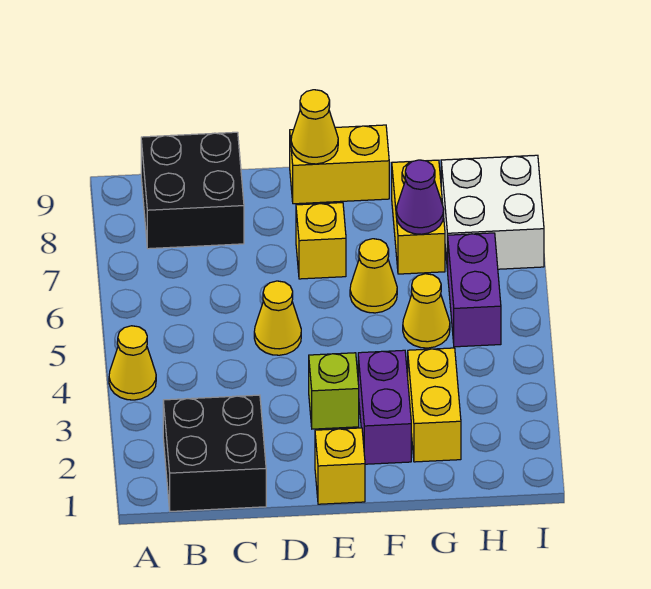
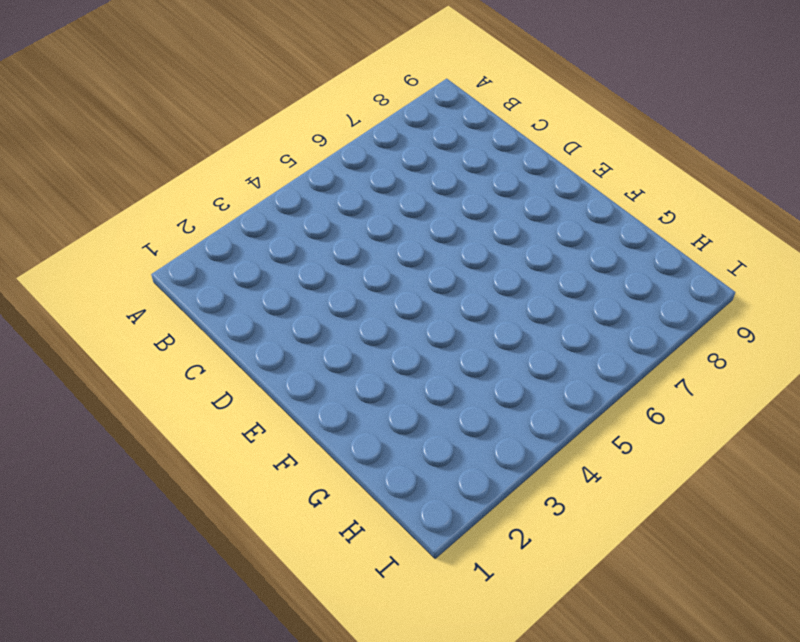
none -> yellow cone A4 level 1
none -> black brick B1:C2 level 1
none -> black brick B8:C9 level 1

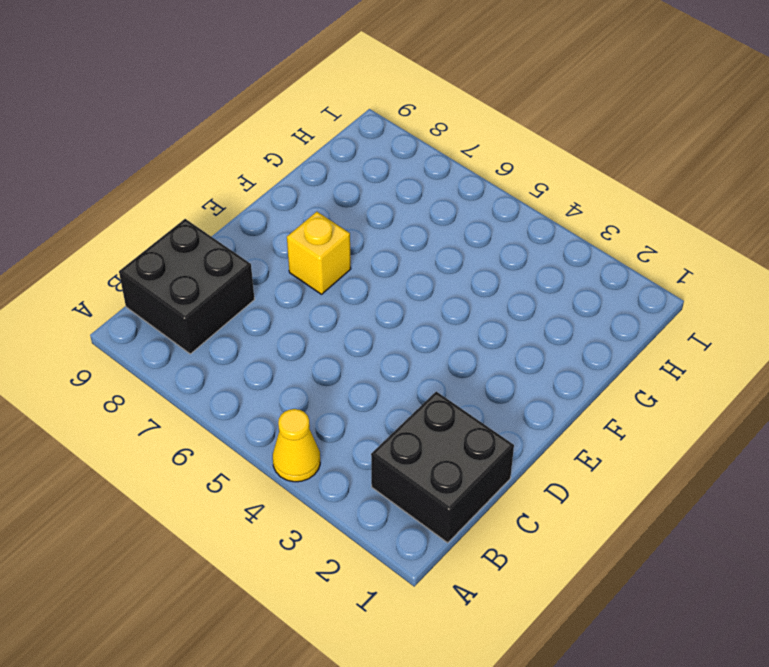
none -> yellow cone D5 level 1
none -> yellow brick E1 level 1
none -> lime brick E3 level 1

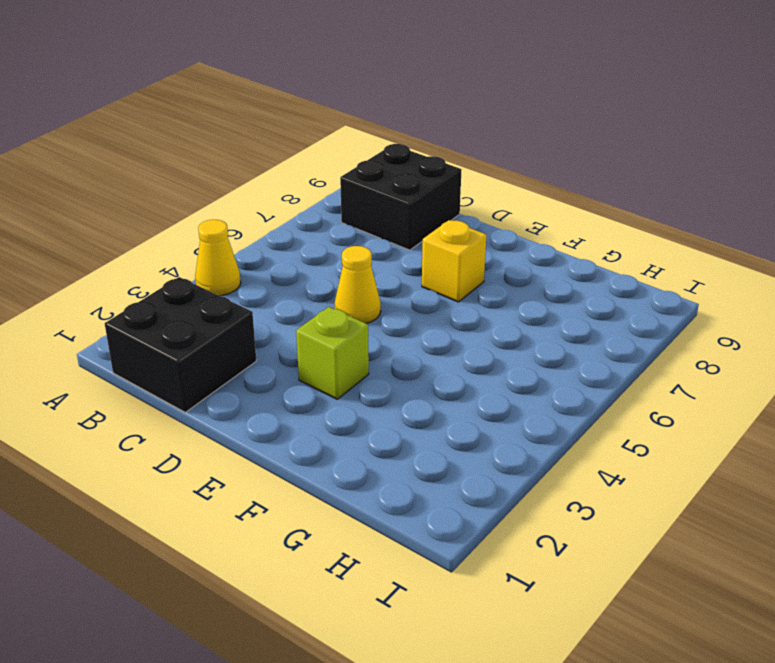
none -> yellow brick E1 level 1
none -> yellow brick E9:F9 level 1
none -> purple brick F2:F3 level 1

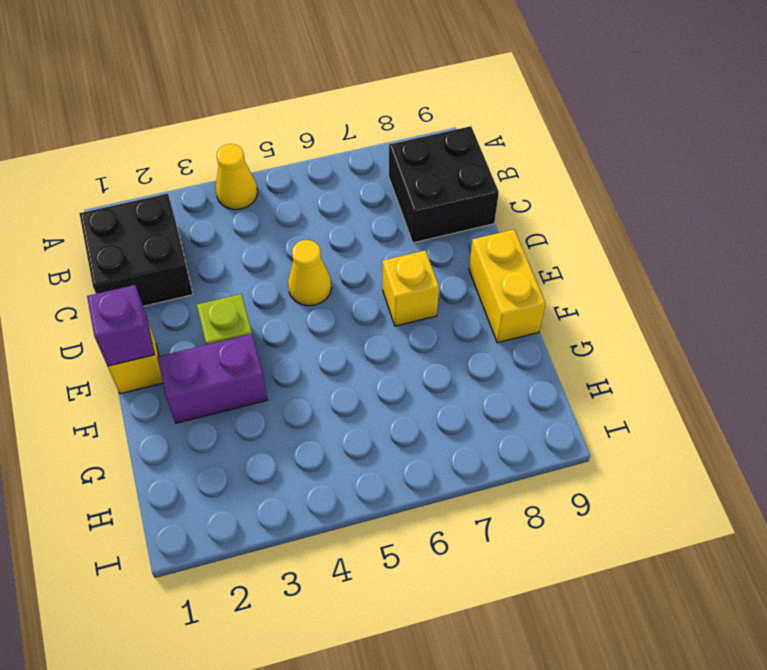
purple brick E1 level 2 -> none
none -> yellow cone F6 level 1
none -> yellow brick G2:G3 level 1
none -> yellow cone G5 level 1

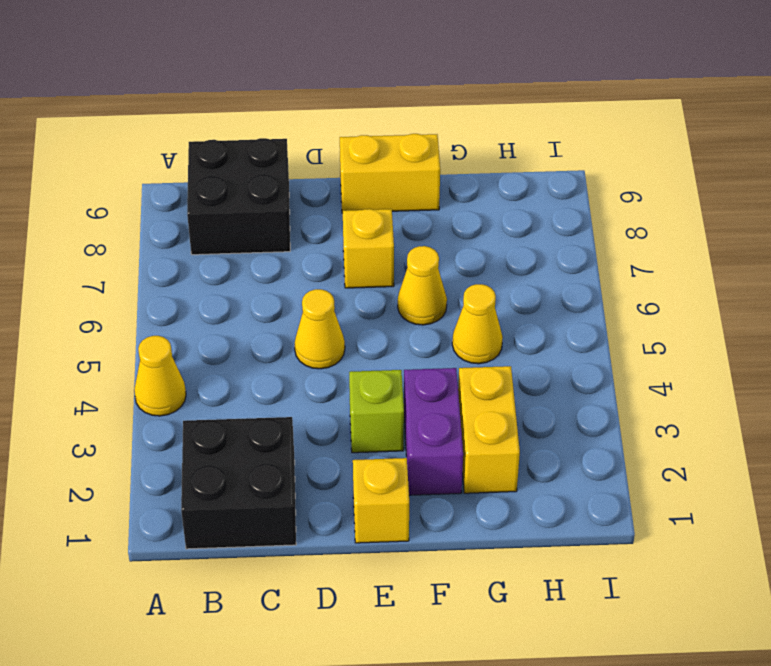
none -> yellow brick G7:G8 level 1
none -> purple brick H5:H6 level 1
none -> white brick H7:I8 level 1

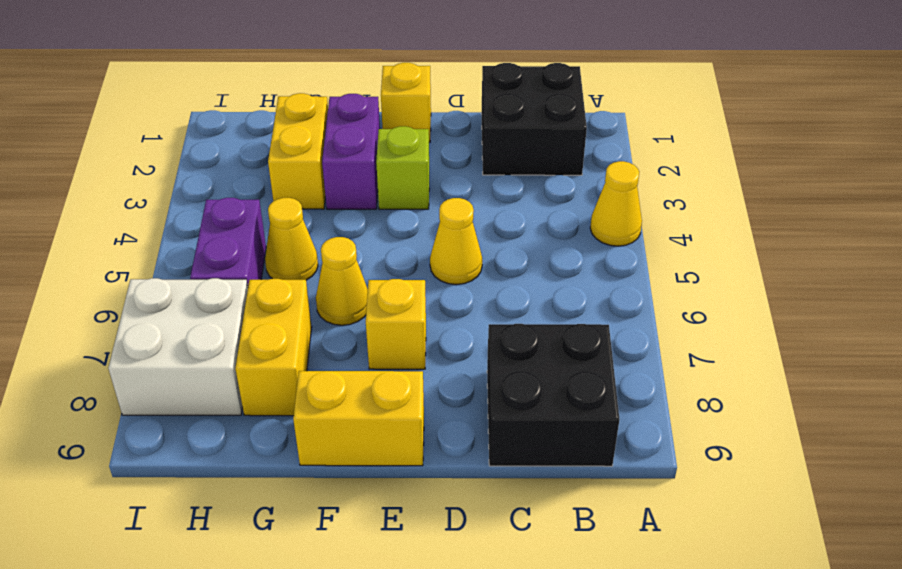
none -> yellow cone E9 level 2
none -> purple cone G7 level 2

